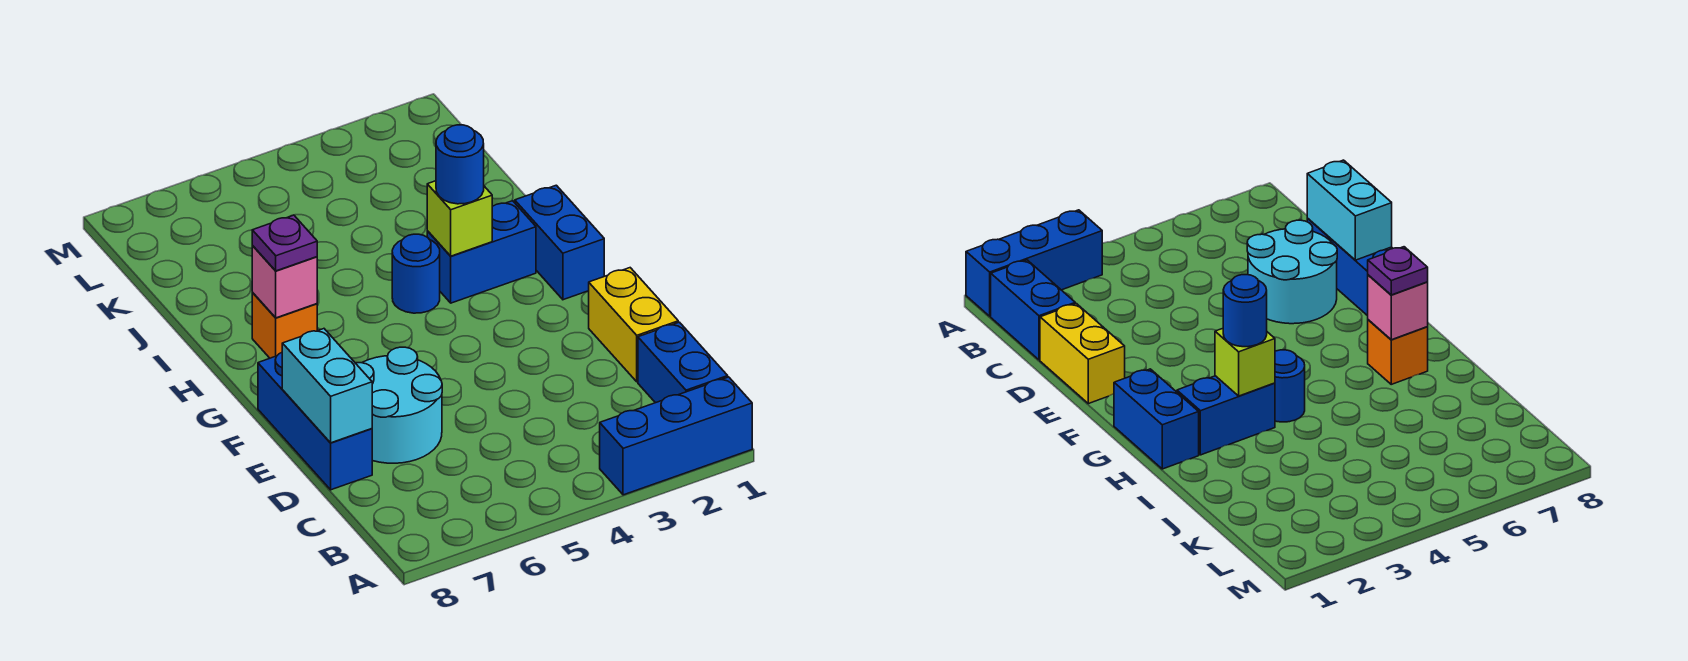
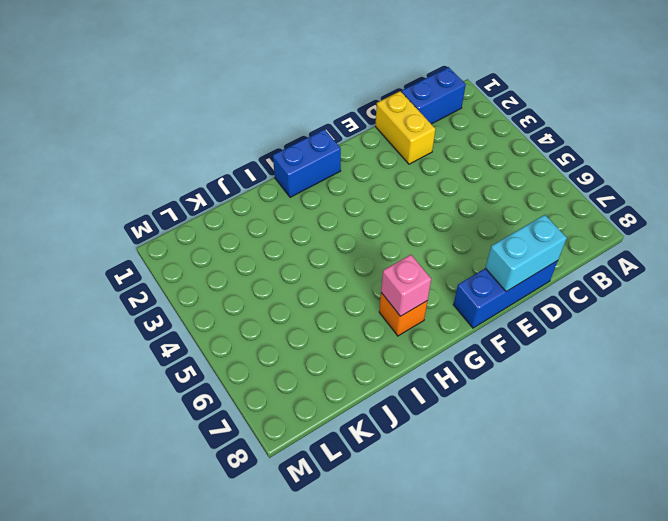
yellow brick D1:D2 level 1 -> yellow brick D1:E1 level 1
none -> blue brick A1:A3 level 1
none -> cyan round brick D6:E7 level 1
none -> blue brick H2:H3 level 1

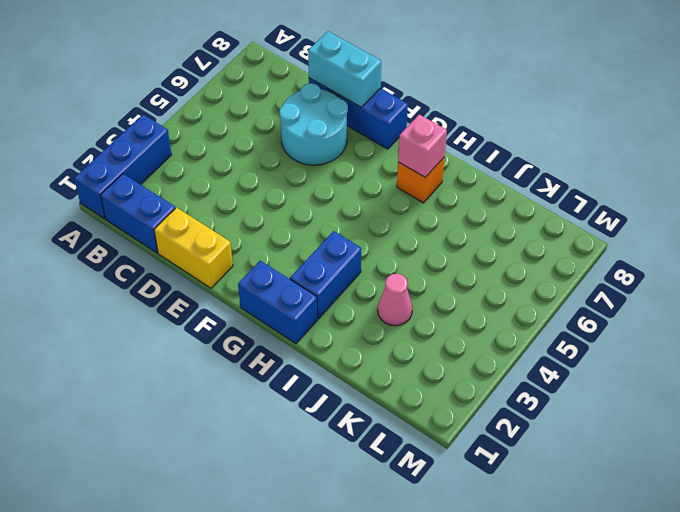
pink cone J3 level 1 -> none
none -> blue round brick H4 level 1
none -> lime brick H3 level 2
none -> blue round brick H3 level 3

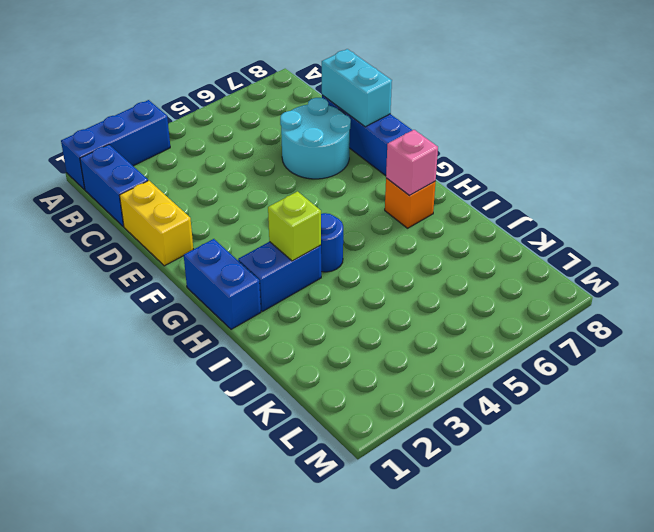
none -> blue round brick H3 level 3
none -> purple plate H7 level 3

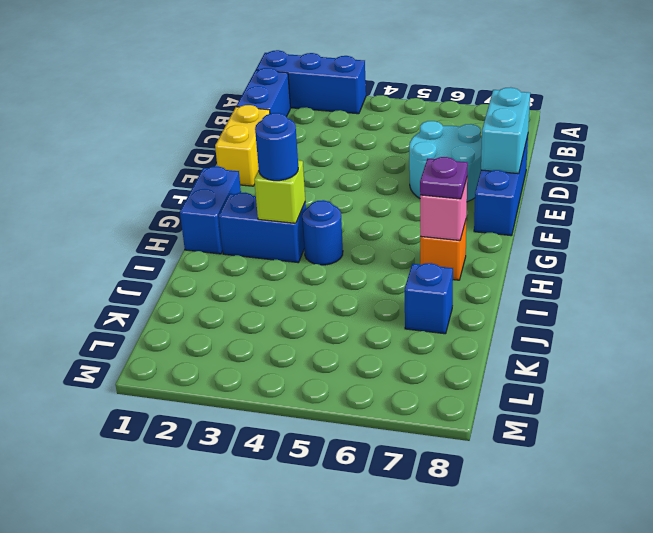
blue brick J7 level 1 -> none

